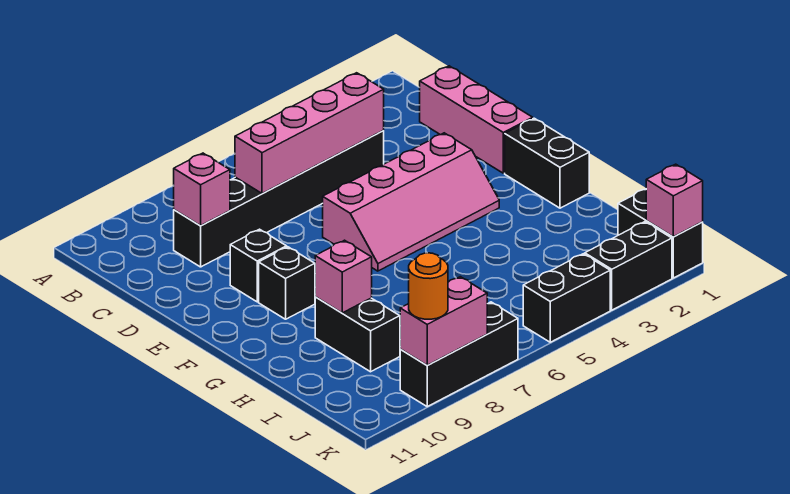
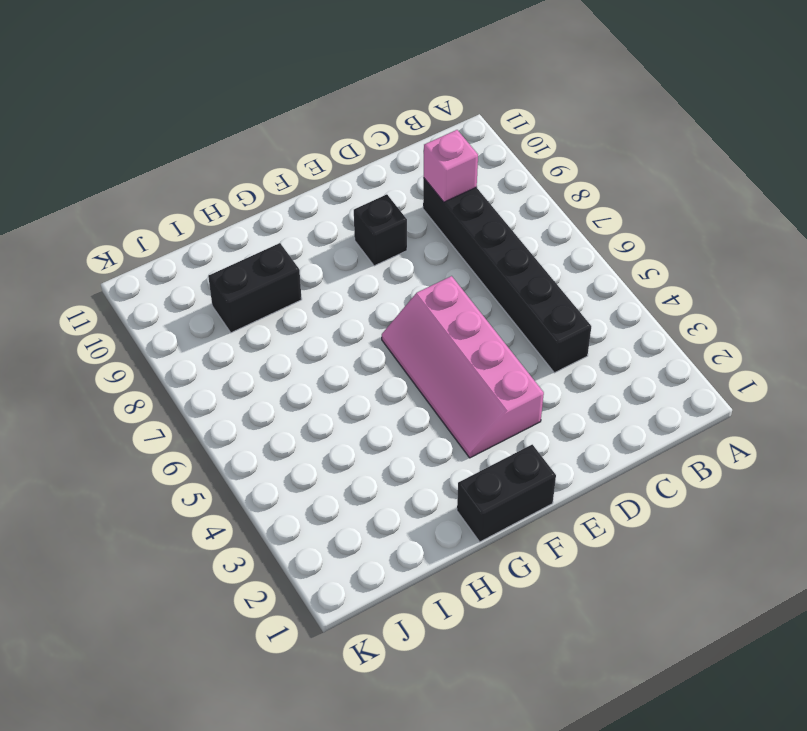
none -> pink brick C1:E1 level 1
none -> black brick F9 level 1
none -> black brick J1:K1 level 1

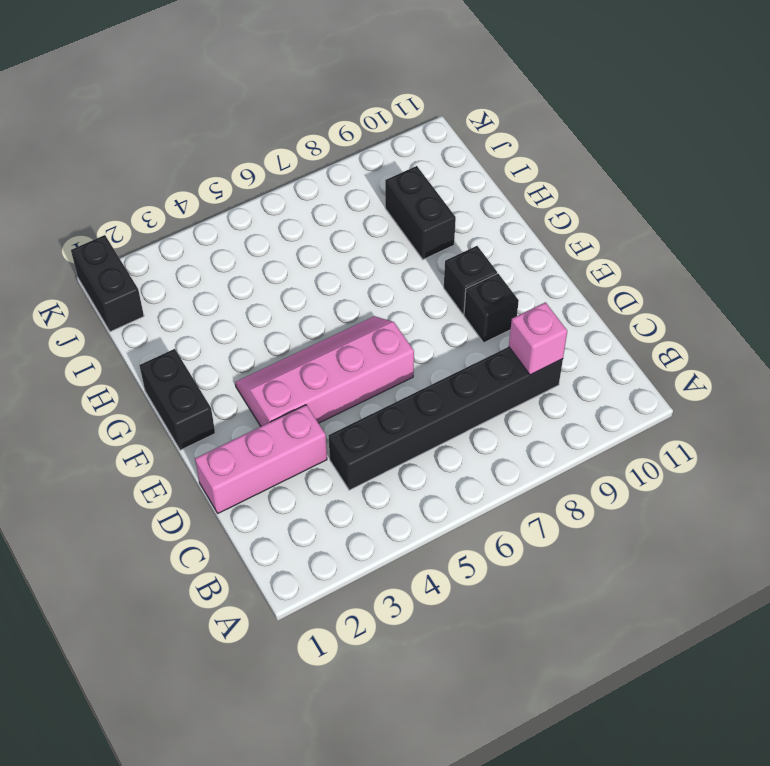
pink brick D1:D3 level 1 -> pink brick C1:E1 level 1
none -> black brick K2:K3 level 1
none -> black brick K4:K5 level 1
none -> black brick K7:K9 level 1

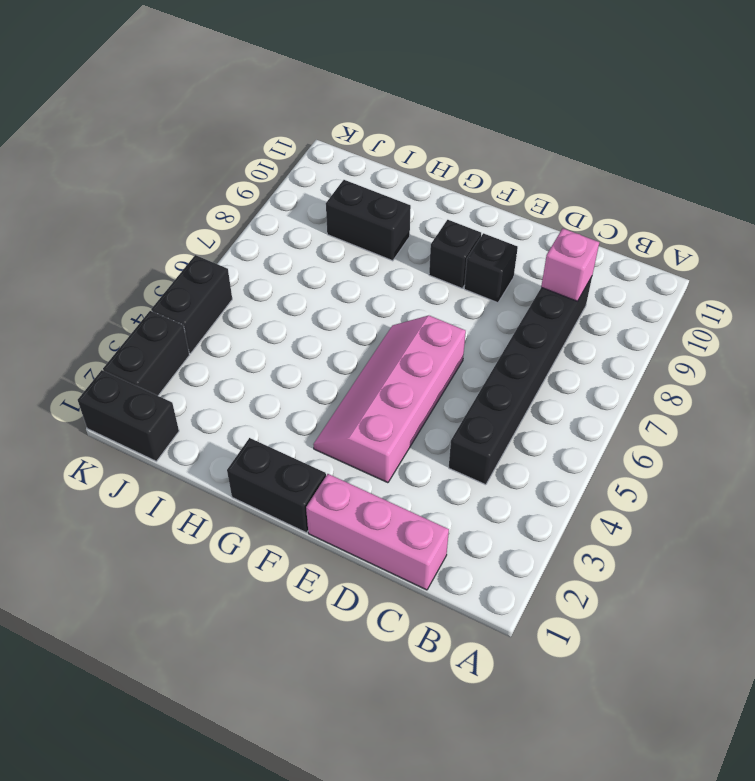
none -> black brick K7:K9 level 1
none -> pink brick C4:C7 level 2
none -> pink brick H9 level 2

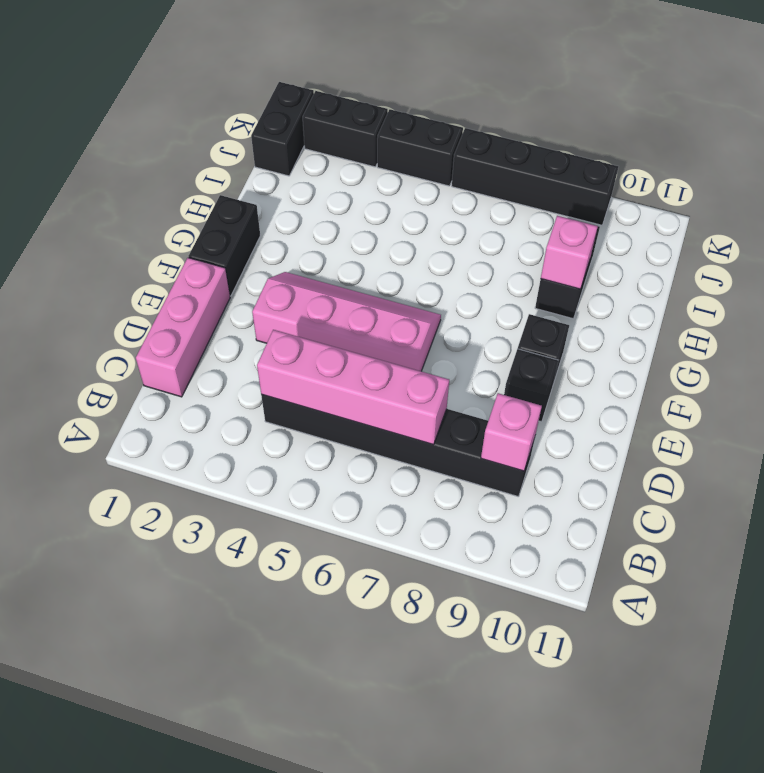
black brick K6:K9 level 1 -> black brick K7:K9 level 1
none -> pink brick K1 level 2
none -> pink brick K8:K9 level 2
none -> orange round brick K9 level 3

